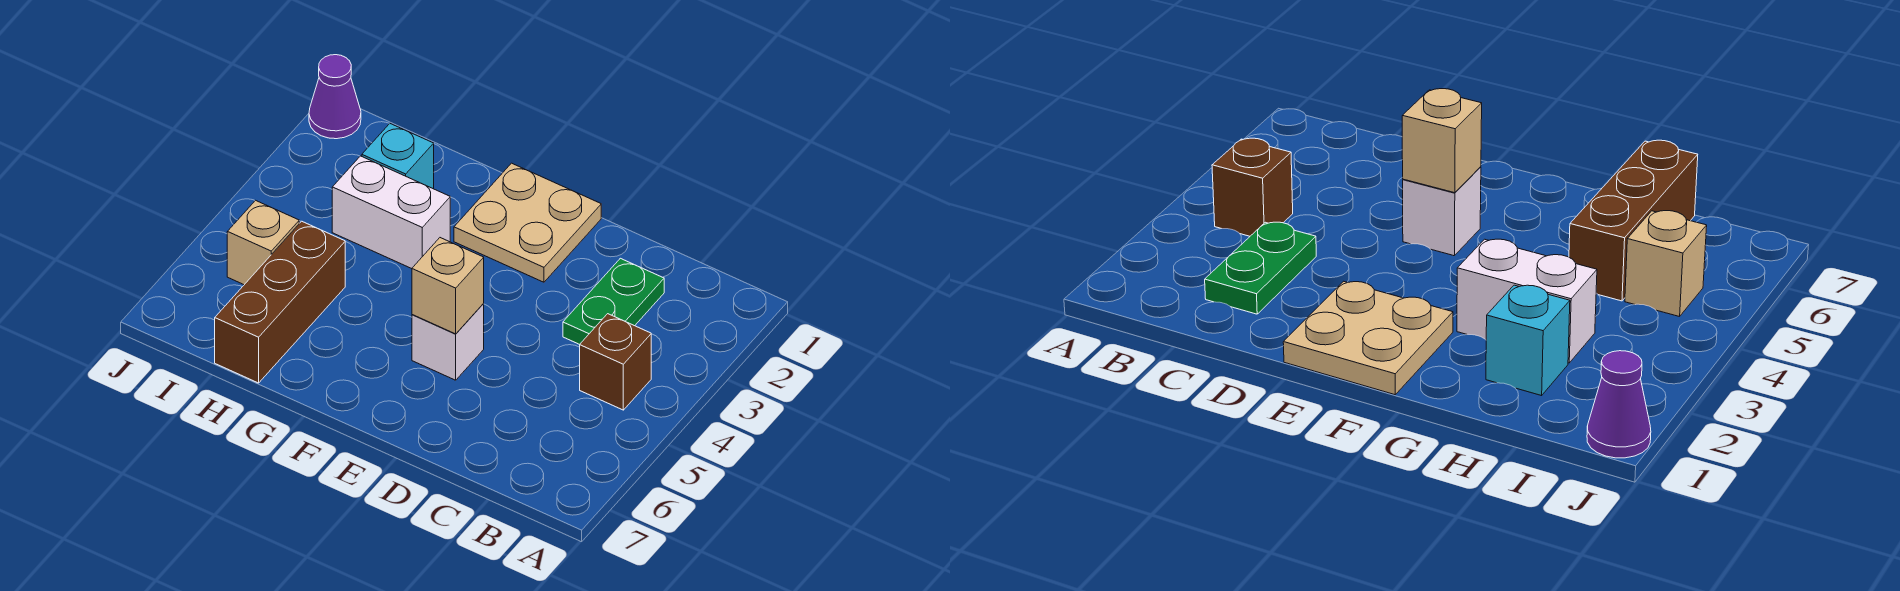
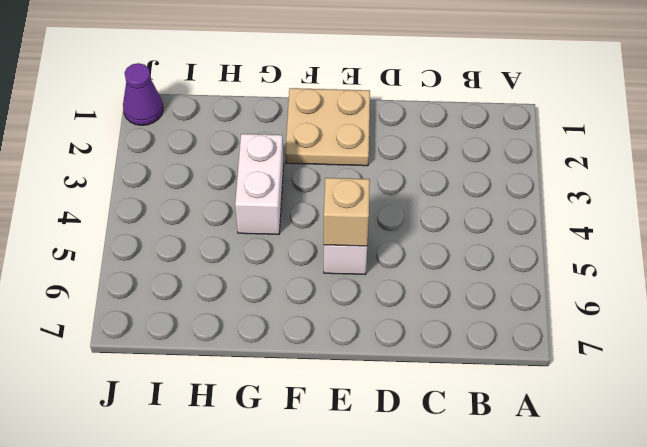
white brick G3:G4 level 1 -> white brick G3:H3 level 1
none -> brown brick B4 level 1
none -> green plate C2:C3 level 1

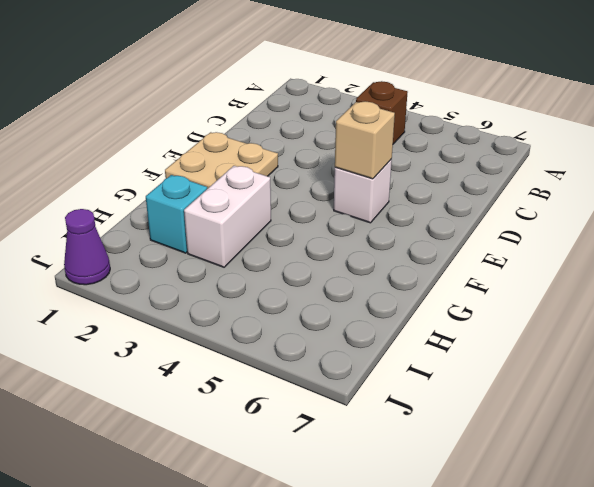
none -> green plate C2:C3 level 1
none -> brown brick H5:H7 level 1

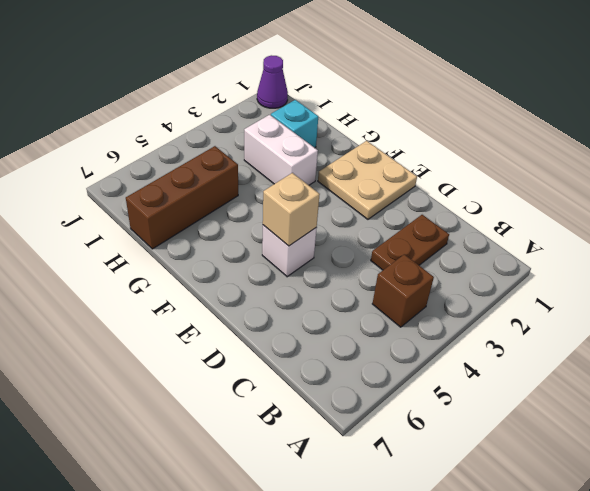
brown plate C2:C3 level 1 -> green plate C2:C3 level 1
none -> tan brick I5 level 1

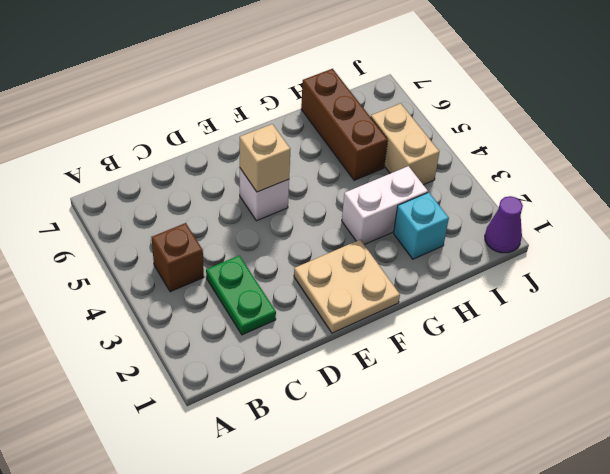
tan brick I4:I5 level 1 -> tan brick I5 level 1

